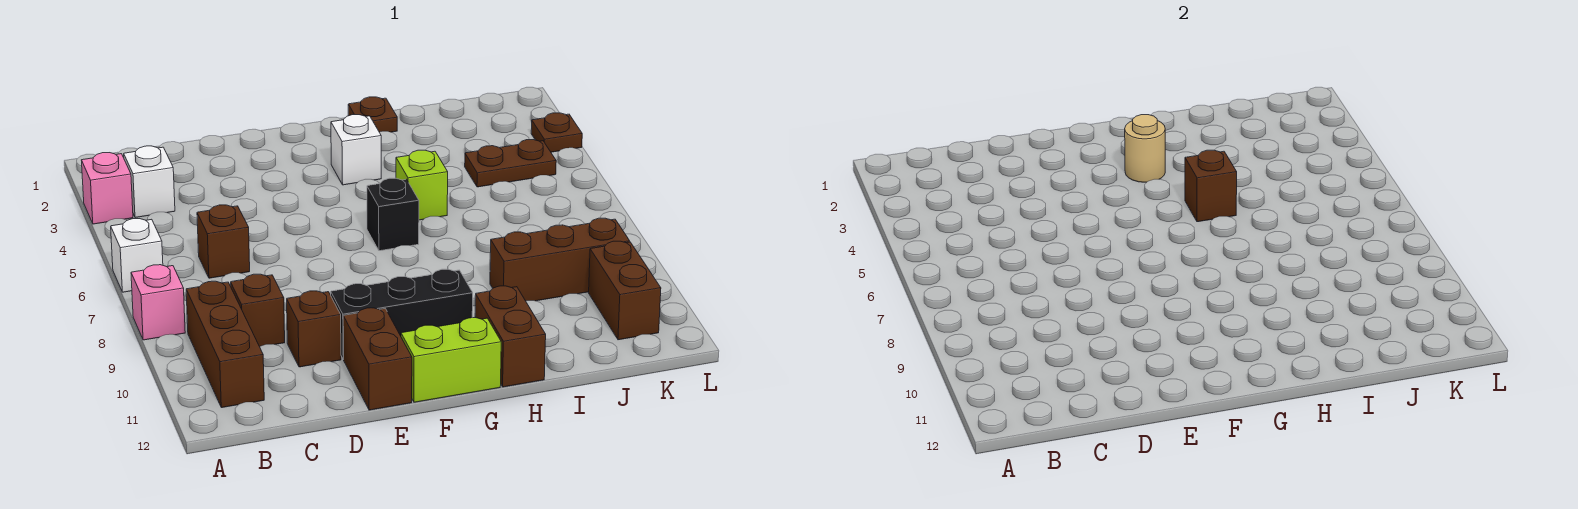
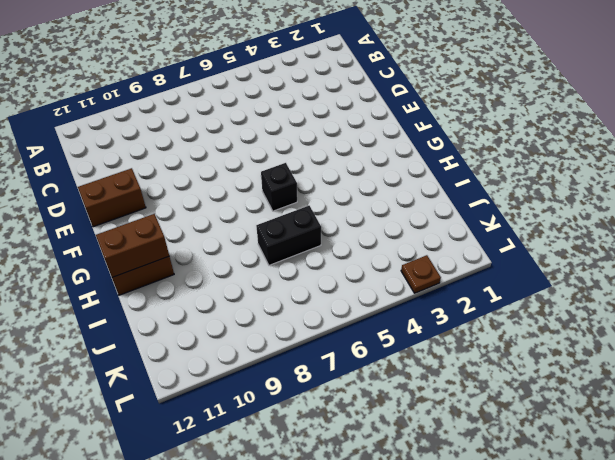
brown brick H11:H12 level 2 -> brown brick K10:K11 level 1
black brick I6:I7 level 1 -> none
none -> pink brick A3 level 1
none -> white brick A6 level 1
none -> pink brick A8 level 1

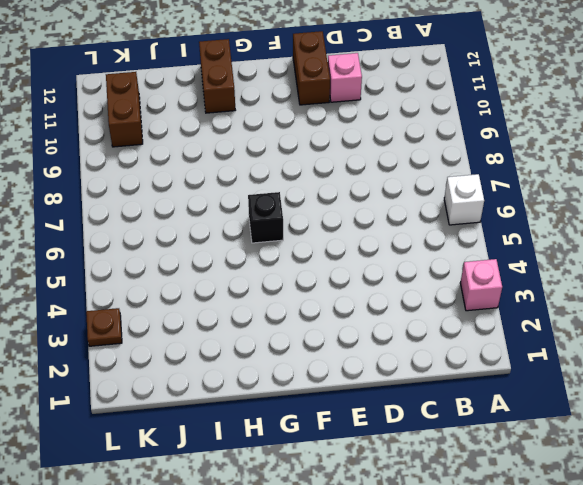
pink brick D11 level 1 -> pink brick A8 level 1
none -> white brick B3 level 1
none -> brown brick B9:B11 level 1
none -> brown brick C6 level 1

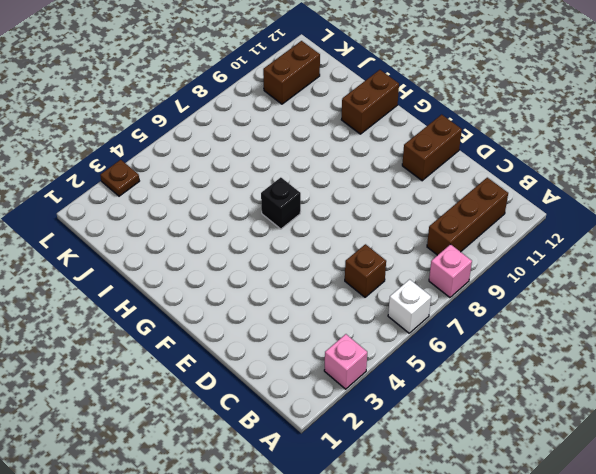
none -> white brick B3 level 1
none -> brown brick C9 level 1
none -> brown brick D10 level 1

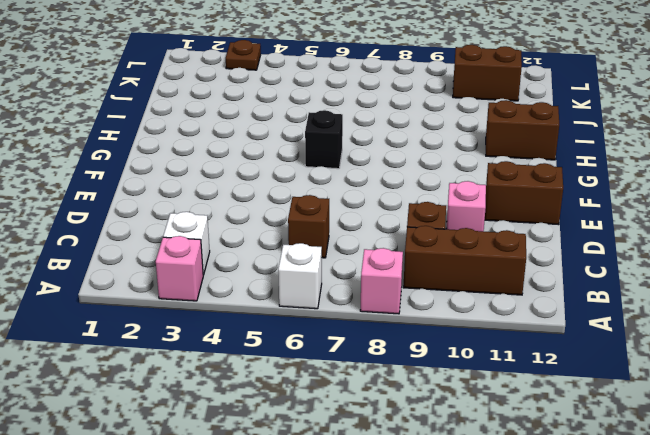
pink brick D10 level 1 -> brown brick D10 level 1
none -> black brick E10:G10 level 1
none -> lime brick F12:G12 level 1
none -> white brick G3 level 1

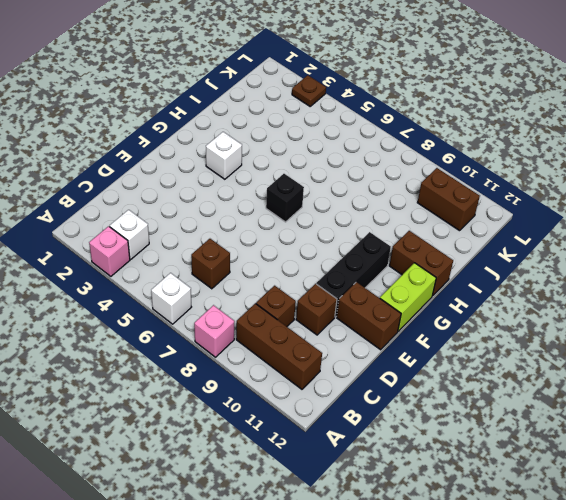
none -> brown plate H1 level 1
none -> lime brick H5 level 1
none -> brown brick I9:K9 level 1

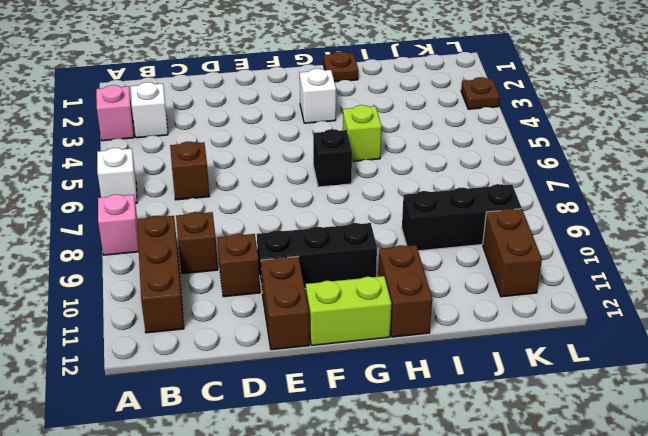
black brick I9:K9 level 1 -> brown brick I9:K9 level 1
none -> brown plate J4:K4 level 1
none -> tan round brick G3 level 2
none -> brown brick H5 level 2

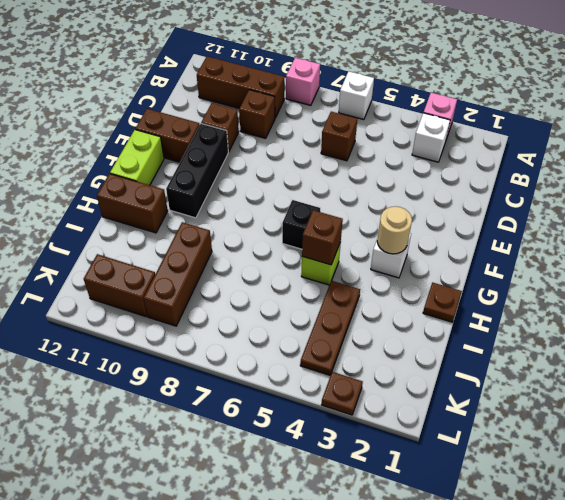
brown plate I4:K4 level 1 -> brown plate J4:K4 level 1

